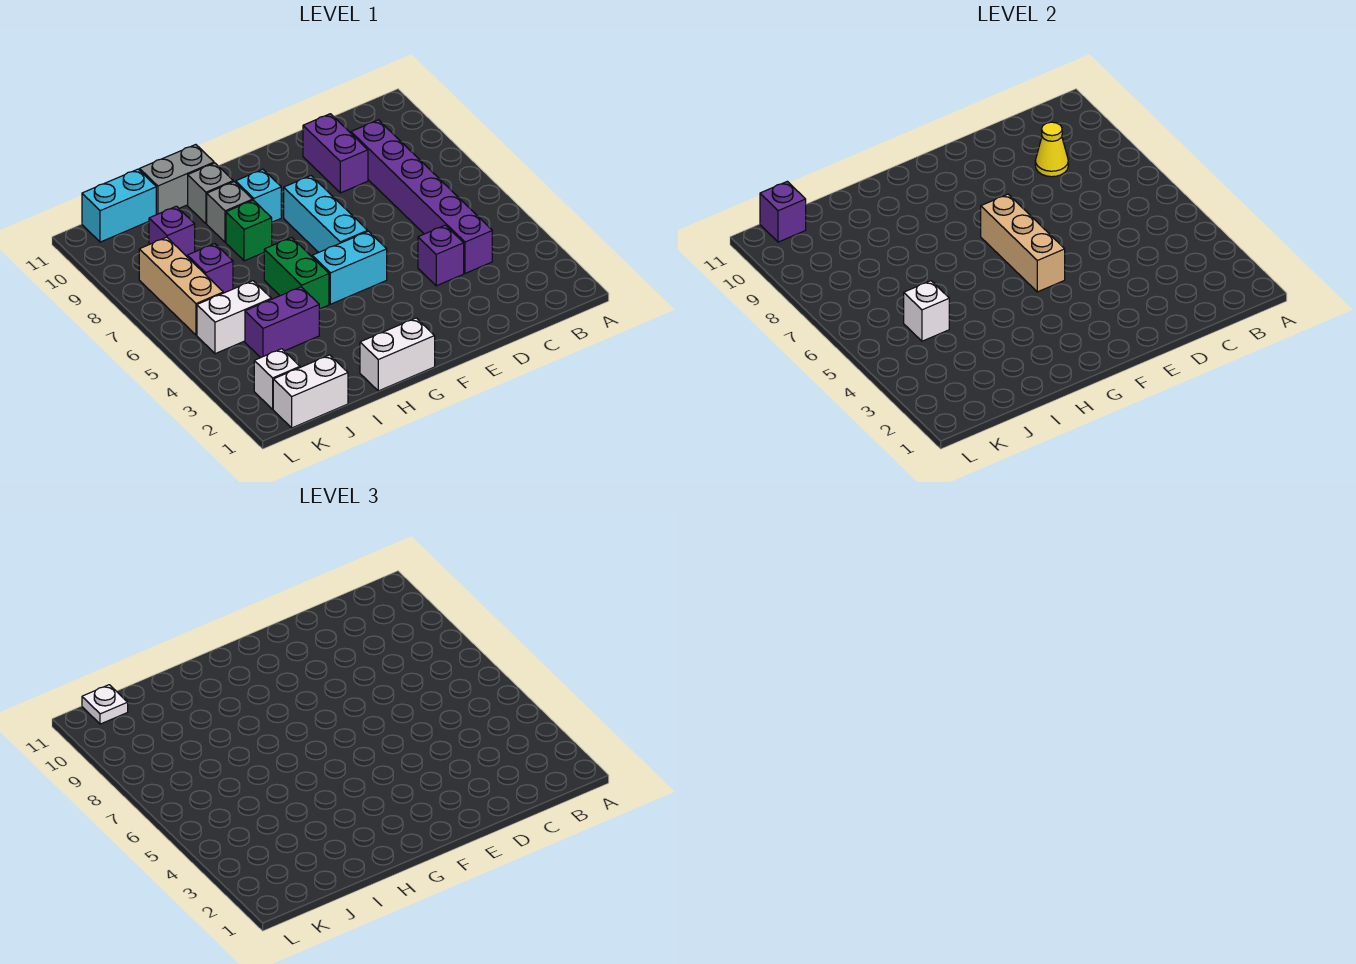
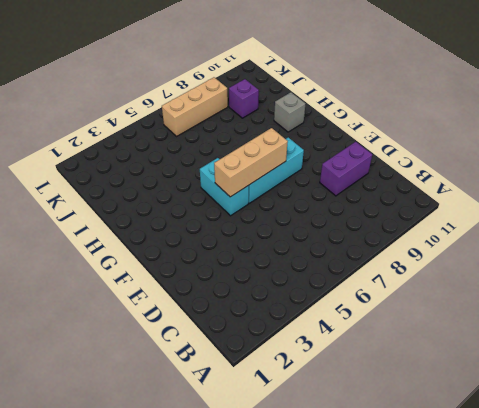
none -> purple brick C4:C9 level 1
none -> purple brick D4 level 1
none -> white brick G1:H1 level 1

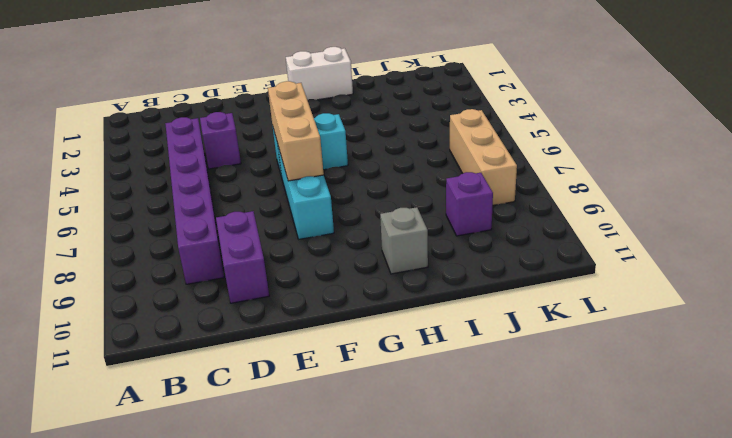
none -> cyan brick G9 level 1
none -> green brick H5:H6 level 1
none -> green brick H8 level 1

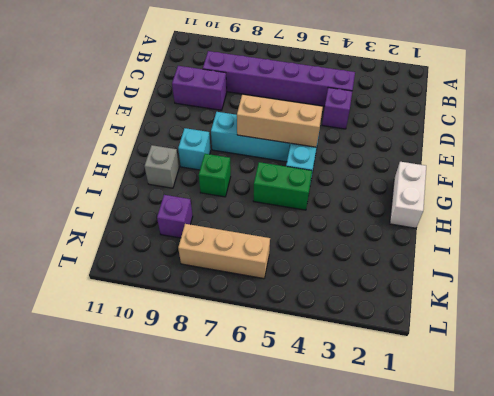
none -> grey brick H9 level 1
none -> grey brick H11:I11 level 1
none -> purple brick I4:J4 level 1

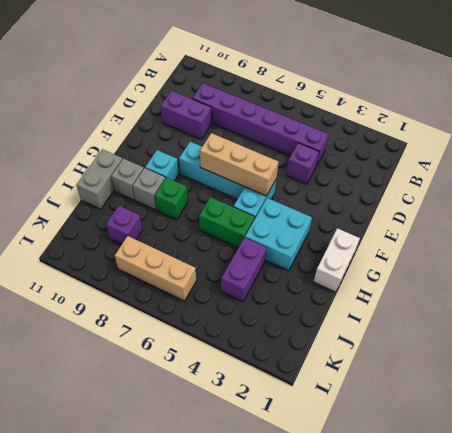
cyan brick G3:H4 level 1 -> none
none -> white brick J1:K1 level 1
none -> white brick J5:K5 level 1
none -> purple brick J7 level 1

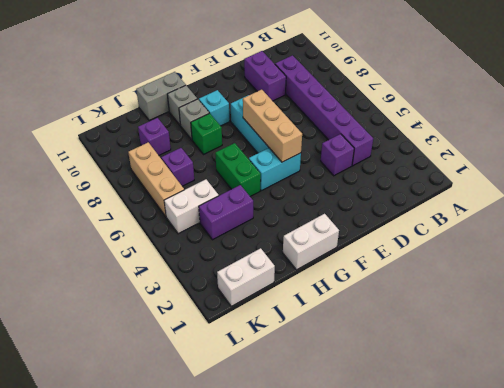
none -> cyan brick J11:K11 level 1
none -> white brick K2 level 1
none -> yellow cone C9 level 2

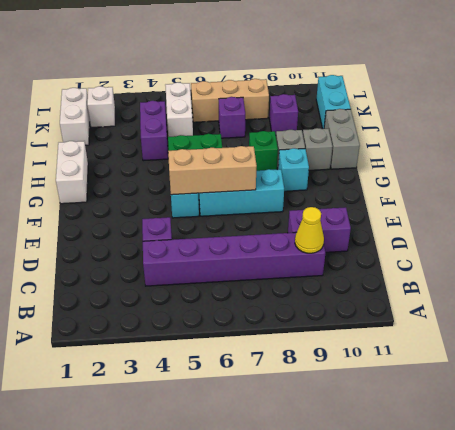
none -> white brick J5 level 2
none -> purple brick K11 level 2
none -> white plate K11 level 3

